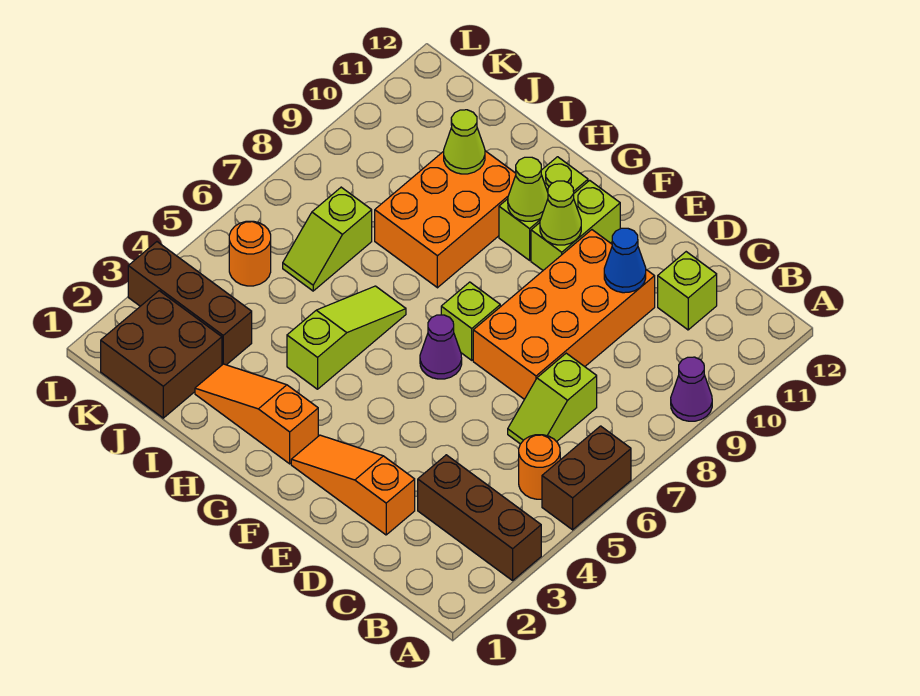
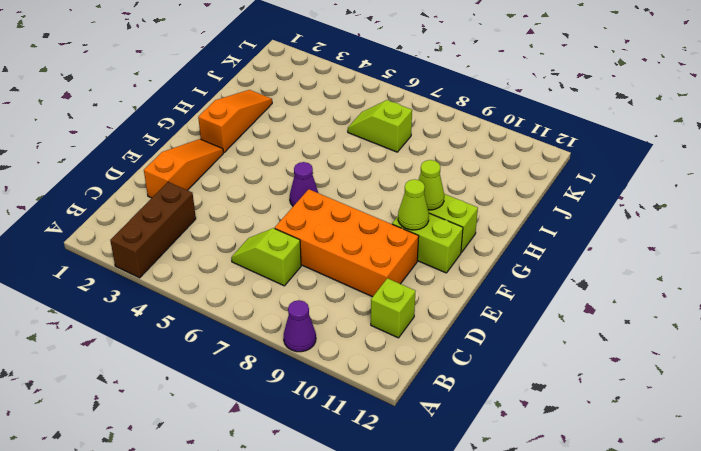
none -> brown brick A5:A6 level 1
none -> orange round brick B5 level 1
none -> lime brick F7 level 1

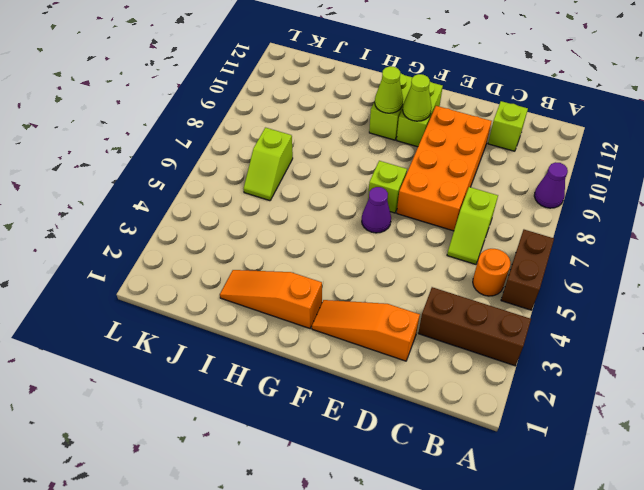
none -> lime slope H4:H6 level 1 top 4
none -> orange brick H8:I10 level 1
none -> brown brick J1:K2 level 1

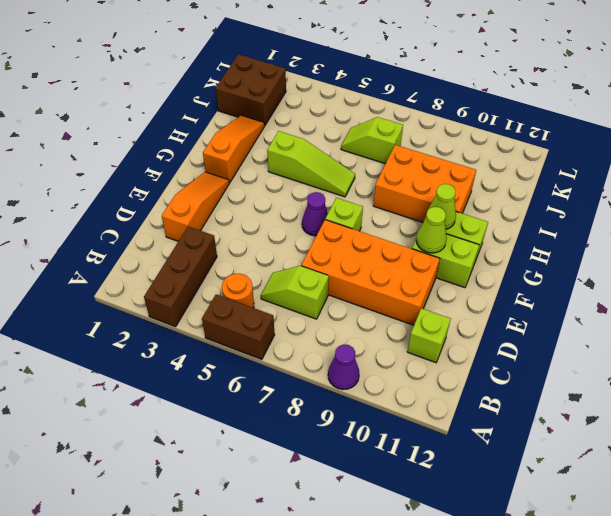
none -> brown brick J3:L3 level 1
none -> orange round brick K5 level 1
none -> blue cone D10 level 2

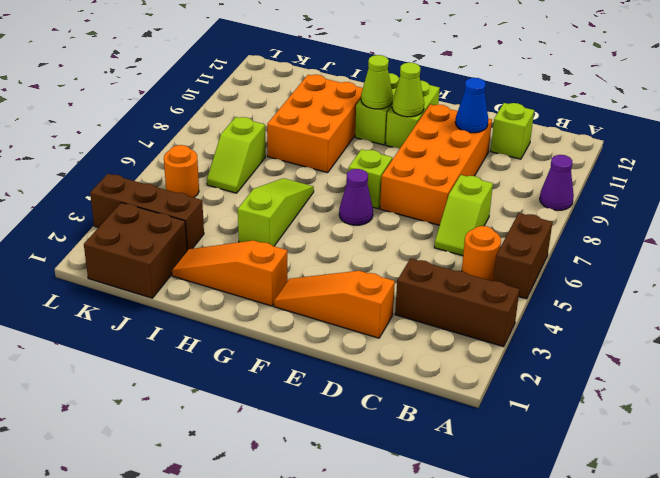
none -> lime cone I10 level 2

